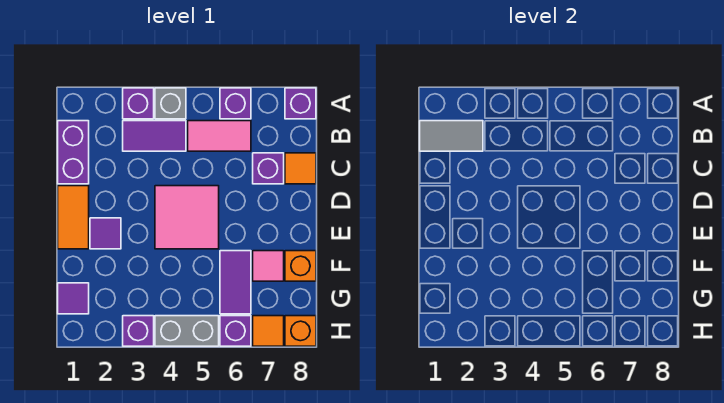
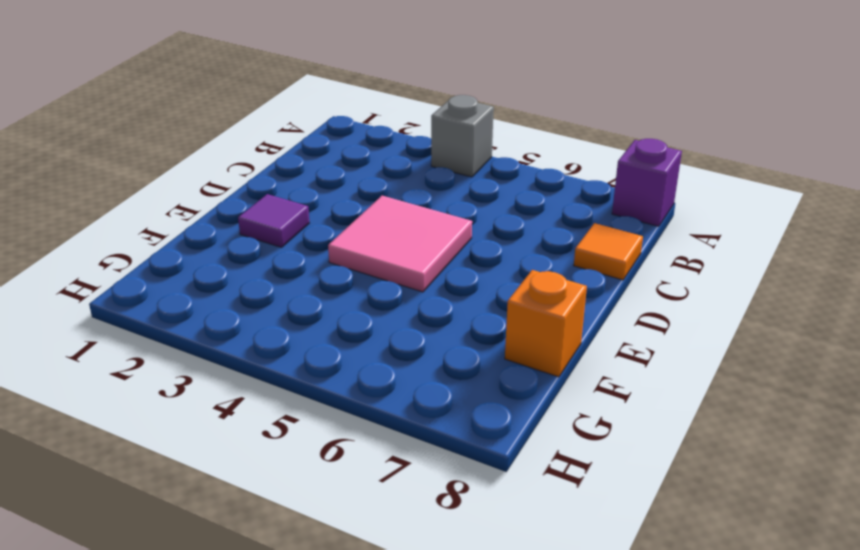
none -> purple brick A3 level 1
none -> purple brick A6 level 1
none -> purple brick B1:C1 level 1

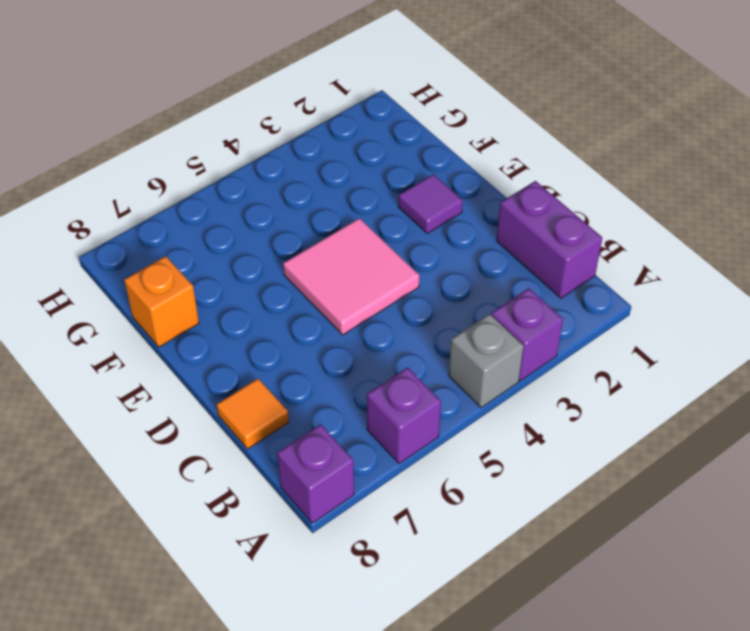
none -> purple tile B3:B4 level 1
none -> pink tile B5:B6 level 1
none -> purple brick C7 level 1

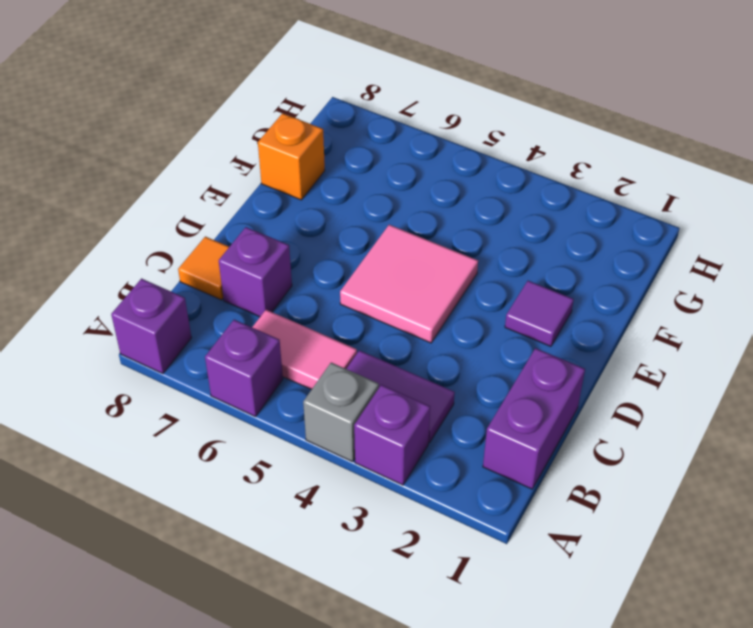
none -> orange tile D1:E1 level 1
none -> purple tile F6:G6 level 1
none -> pink tile F7 level 1

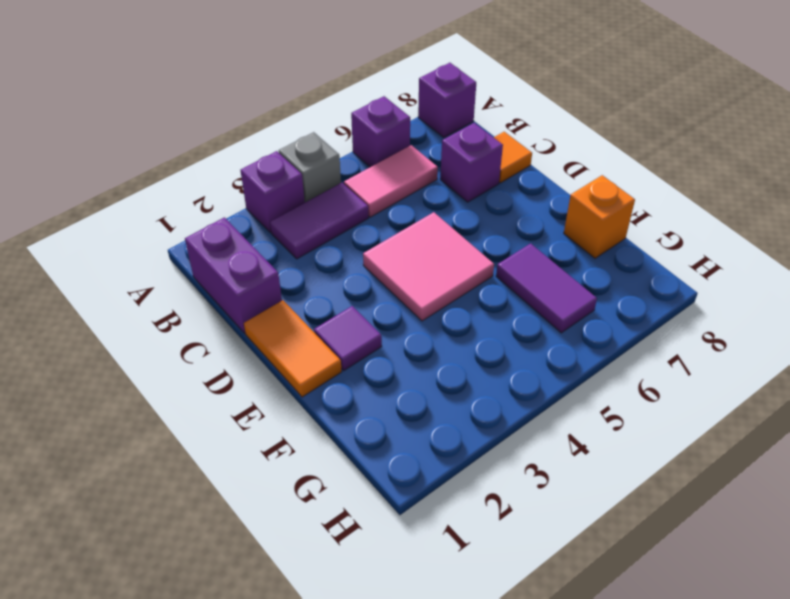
none -> pink tile F7 level 1
none -> purple tile G1 level 1
none -> purple brick H3 level 1

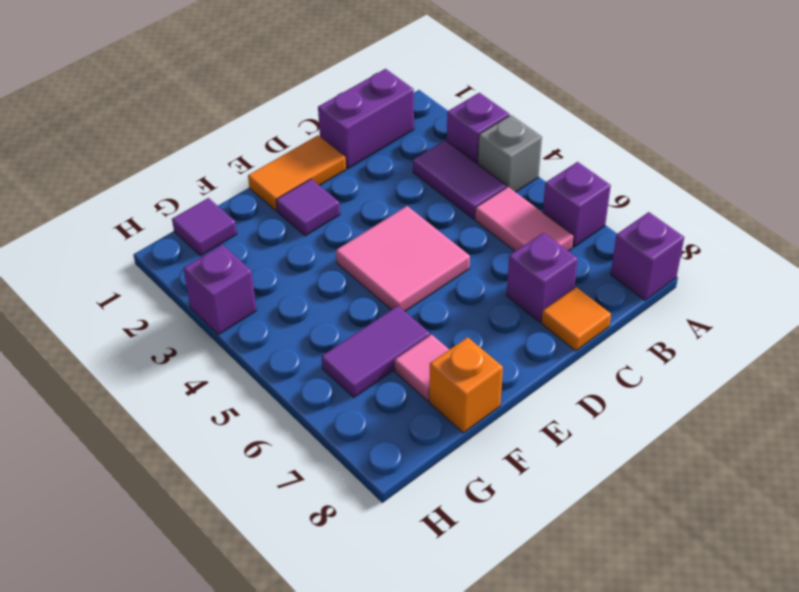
none -> grey brick H4:H5 level 1
none -> purple brick H6 level 1
none -> orange tile H7 level 1

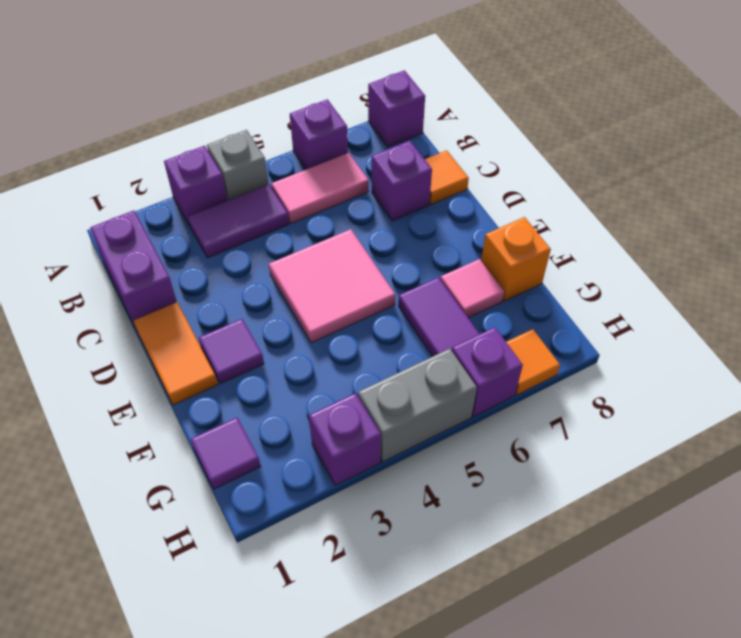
none -> orange brick H8 level 1
none -> grey tile B1:B2 level 2

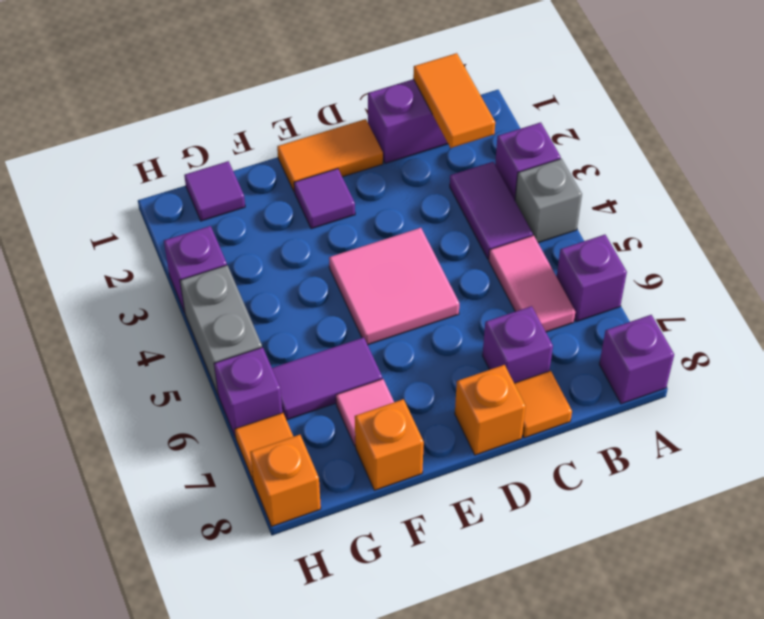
orange tile B1:B2 level 2 -> grey tile B1:B2 level 2
orange brick D8 level 1 -> none

